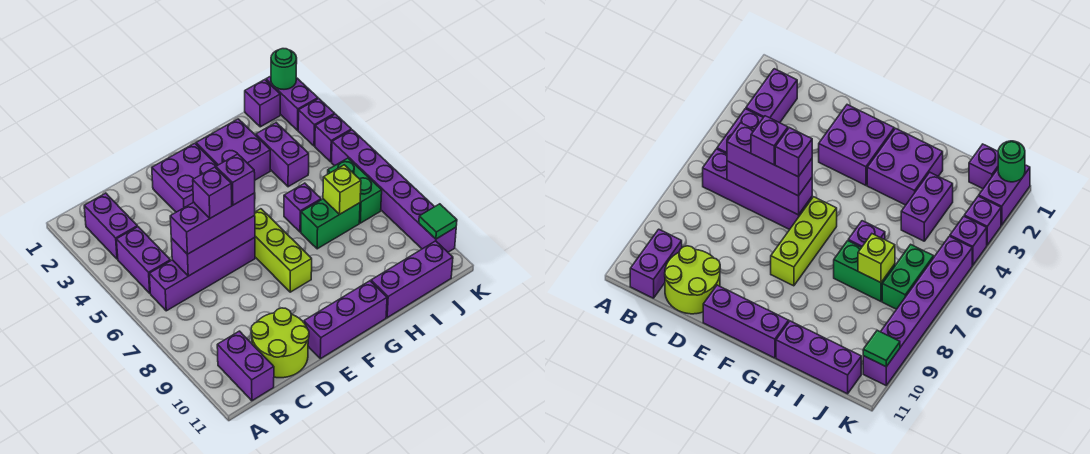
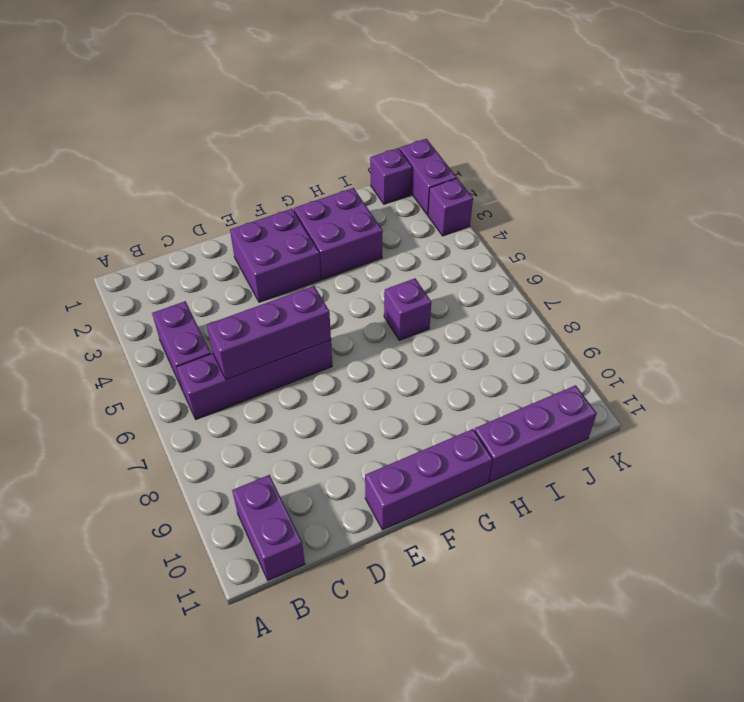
none -> purple brick B2:B3 level 1
none -> lime round brick C10:D11 level 1
none -> lime brick F6:F8 level 1

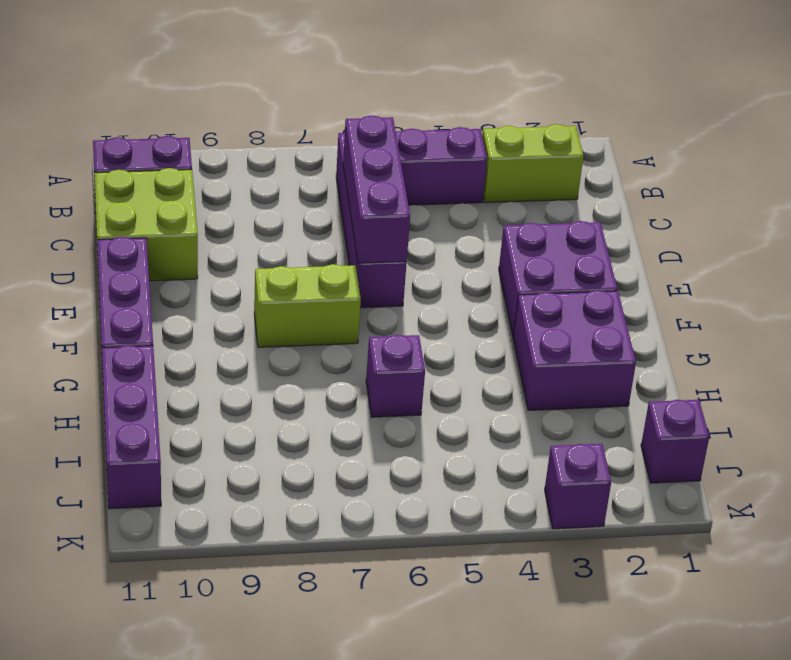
lime brick B2:B3 level 1 -> purple brick B2:B3 level 1
lime brick C10:D11 level 1 -> lime round brick C10:D11 level 1
lime brick F7:F8 level 1 -> lime brick F6:F8 level 1
none -> green brick H7:I7 level 1
none -> purple brick I3:I4 level 1
none -> green brick J6:J7 level 1

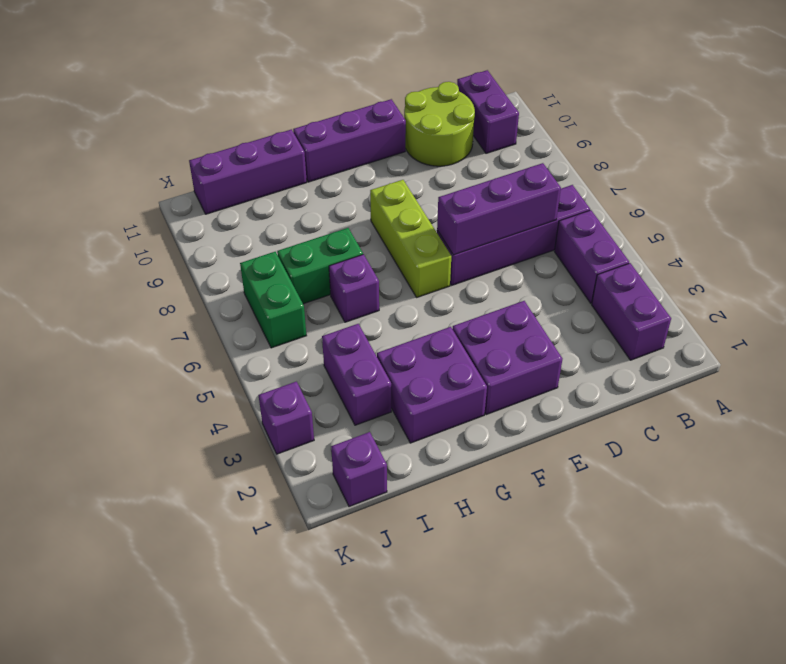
none -> purple brick K1:K2 level 1
none -> purple brick K4 level 1
none -> purple brick K5:K10 level 1

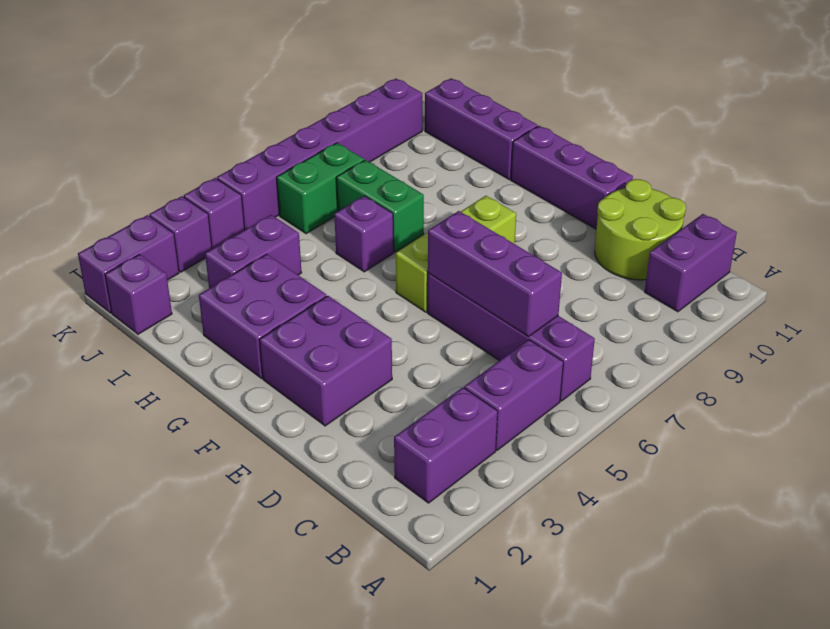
none -> lime brick I7 level 2
none -> green round brick K1 level 2
none -> green tile K10 level 2

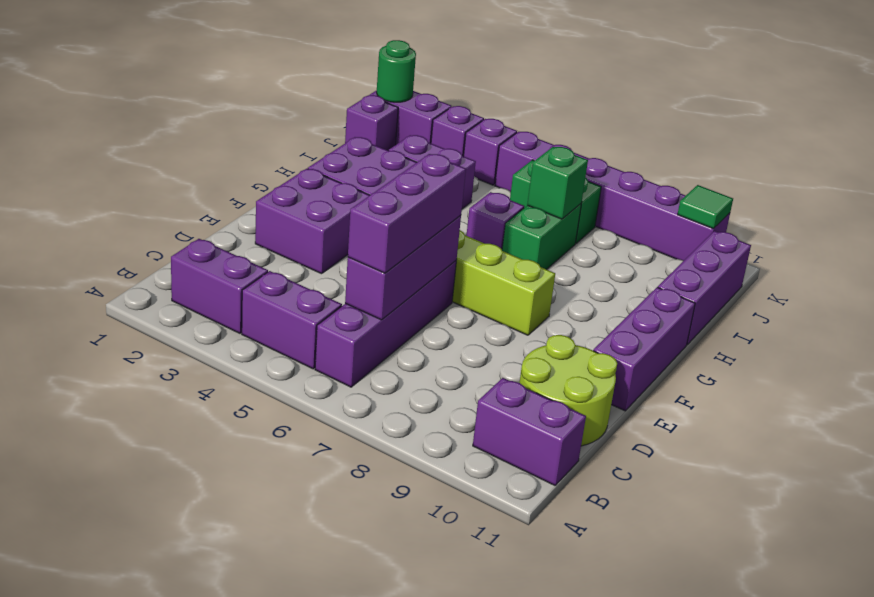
green brick I7 level 2 -> lime brick I7 level 2
none -> purple brick D6 level 4
none -> purple brick E6 level 4

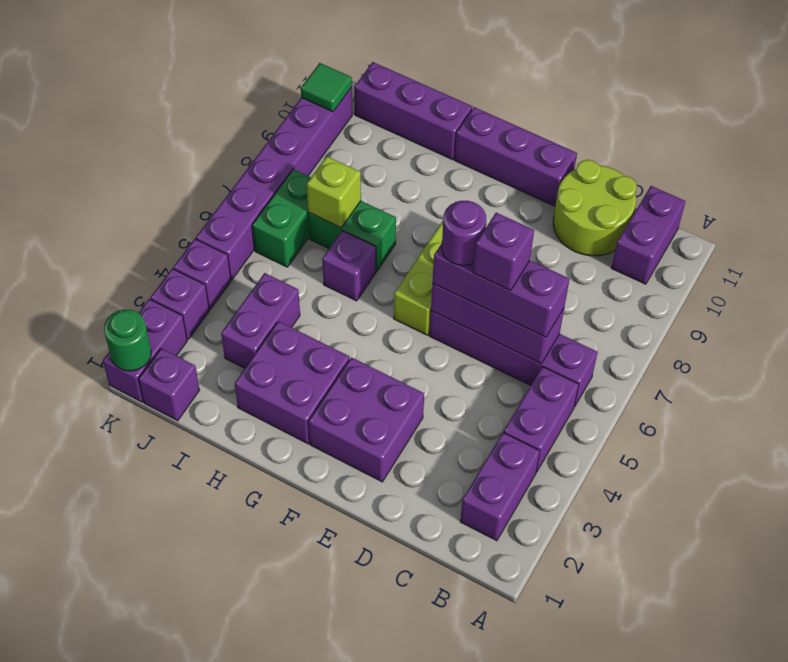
purple round brick E6 level 4 -> purple brick E6 level 4

